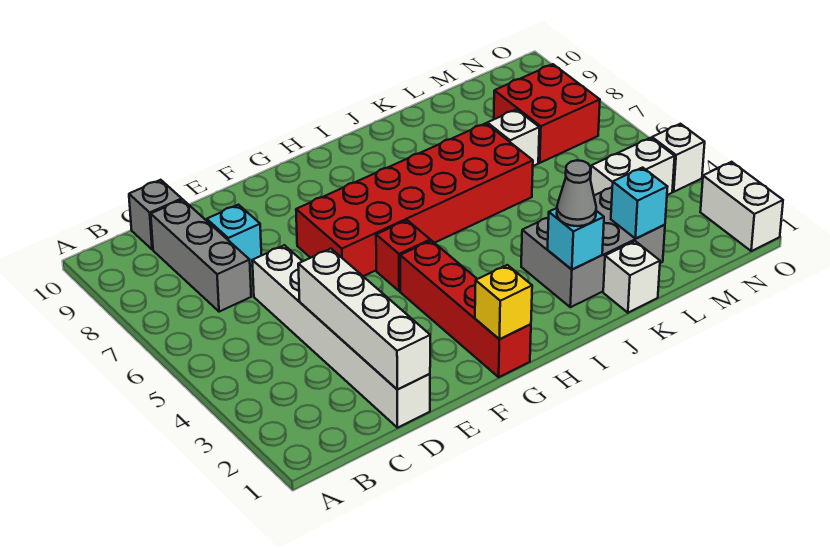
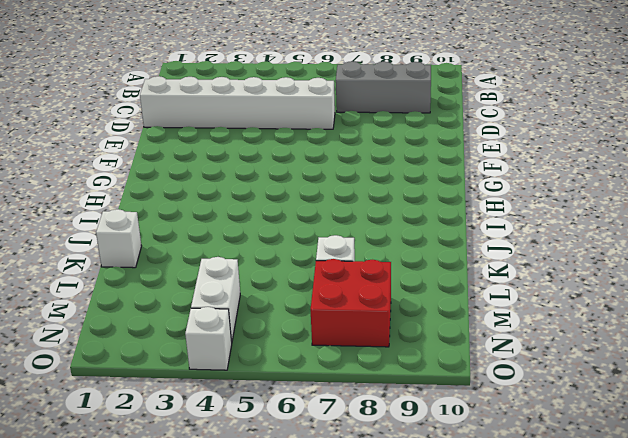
none -> grey brick C10 level 1
none -> cyan brick D8 level 1
none -> red brick F6:K7 level 1

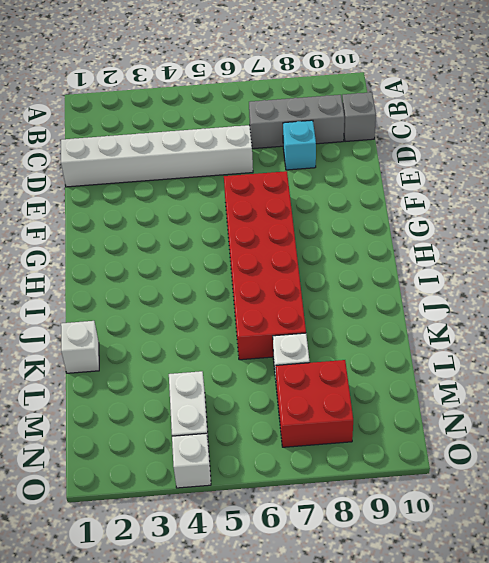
none -> red brick G1:G4 level 1
none -> red brick G5 level 1
none -> grey brick J2:L3 level 1

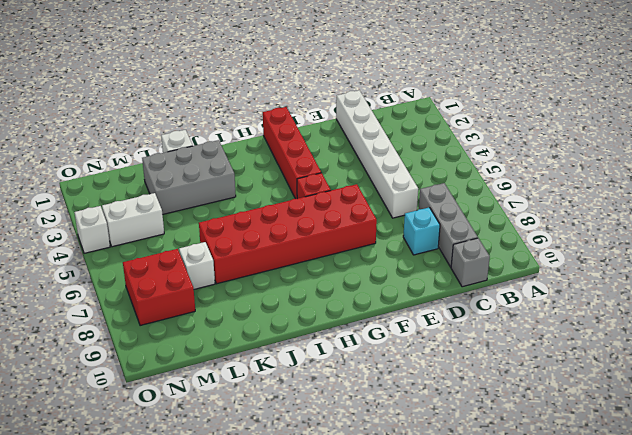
none -> white brick O1:O2 level 1
none -> white brick D1:D4 level 2
none -> yellow brick G1 level 2

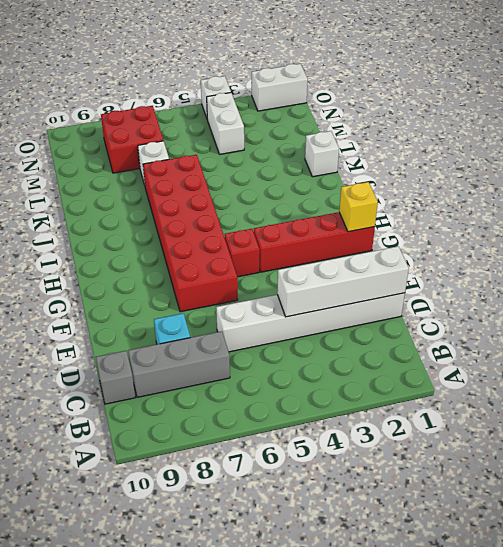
none -> grey brick J2:L3 level 1
none -> cyan brick J2 level 2
none -> cyan brick L2 level 2

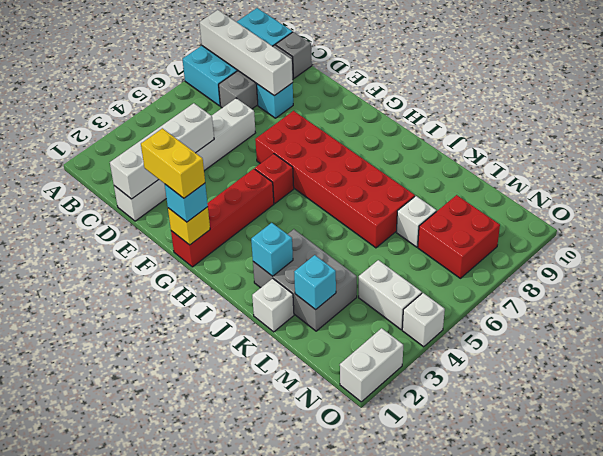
cyan brick A7:B10 level 1 -> none
white brick A8:D8 level 2 -> none
yellow brick F1:G1 level 4 -> none
cyan brick G1 level 3 -> none
none -> grey cone J2 level 3

